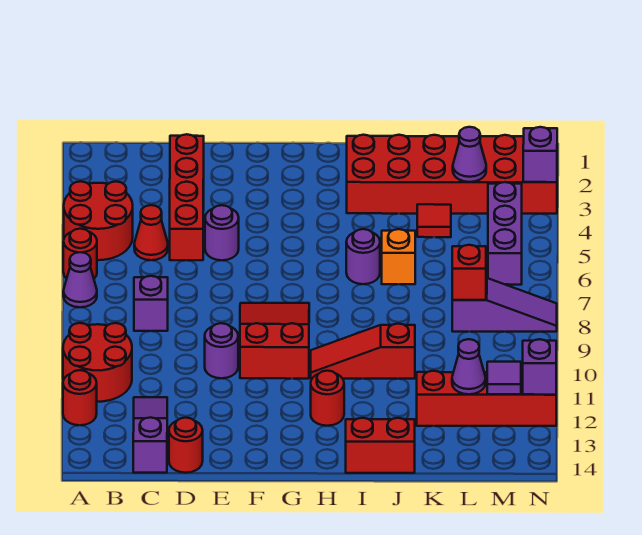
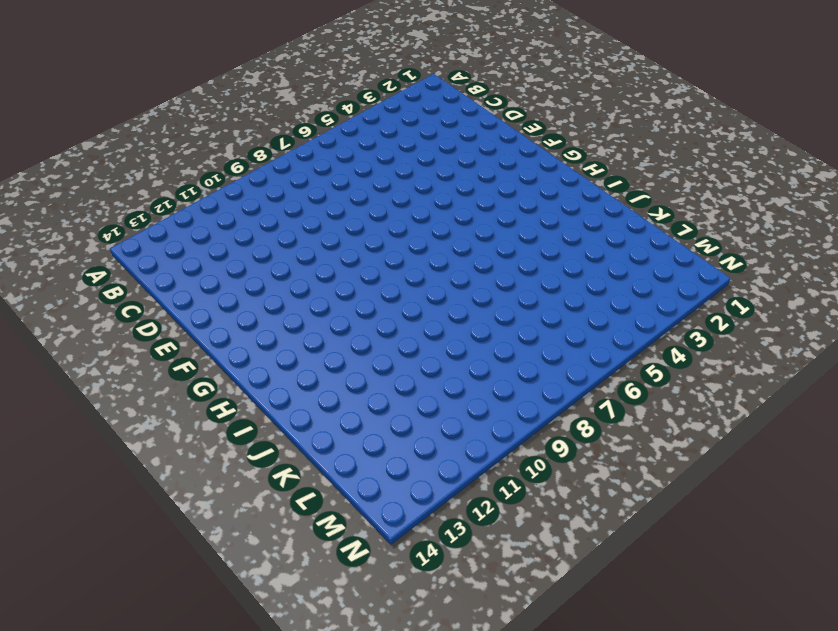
none -> red round brick A4:B5 level 1
none -> red round brick A6 level 1
none -> purple cone A7 level 1

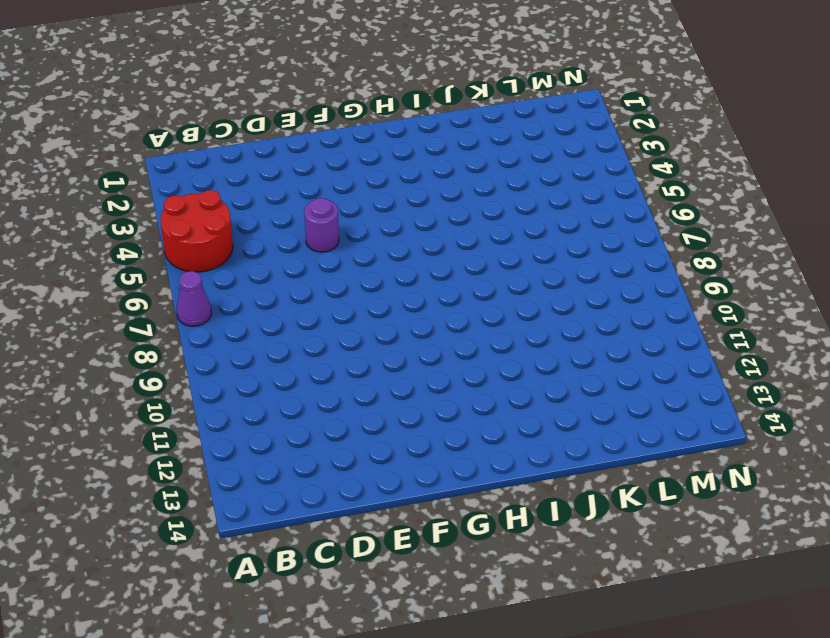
none -> red round brick A6 level 1
none -> red round brick A10:B11 level 1
none -> red round brick A12 level 1

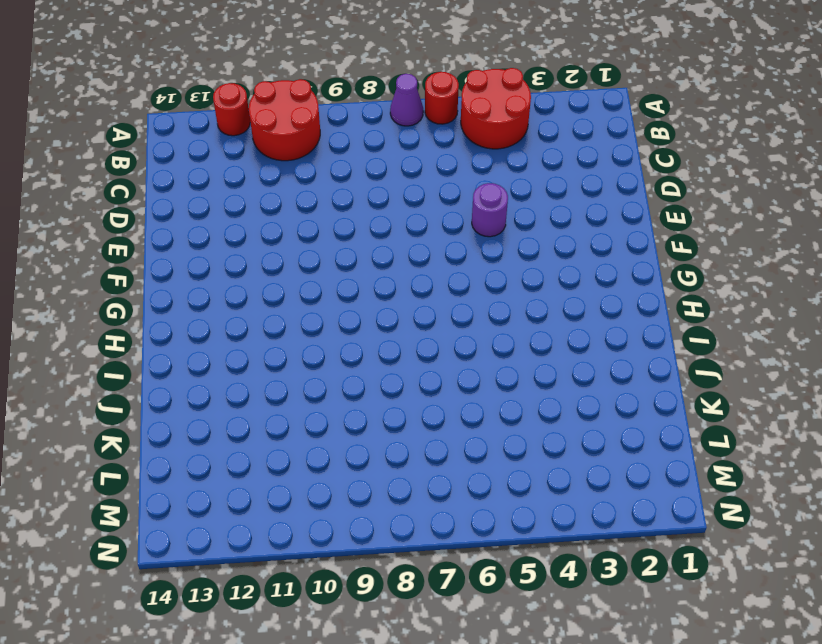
none -> red cone C5 level 1
none -> purple brick C8 level 1
none -> purple slope C12:C14 level 1 top 14

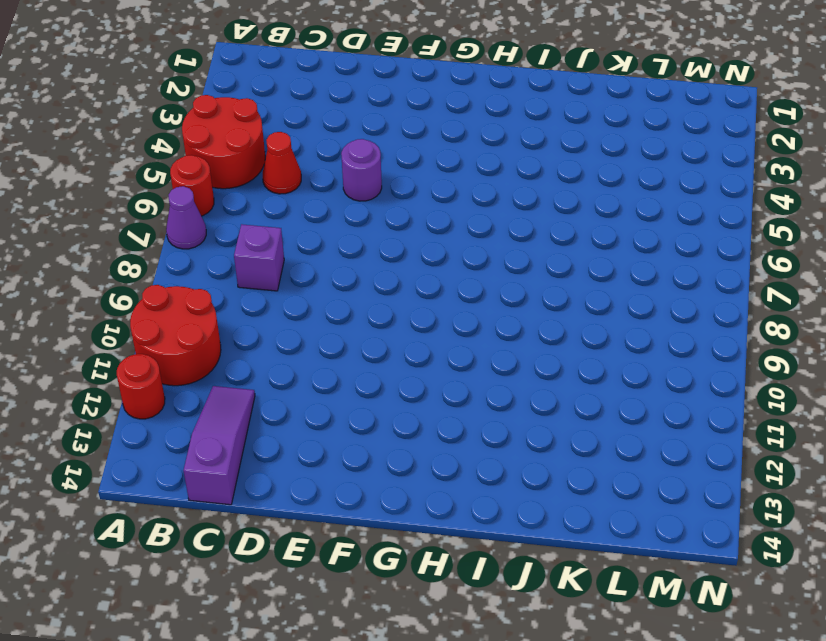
none -> red brick D2:D5 level 1
none -> red round brick D14 level 1
none -> purple round brick E10 level 1

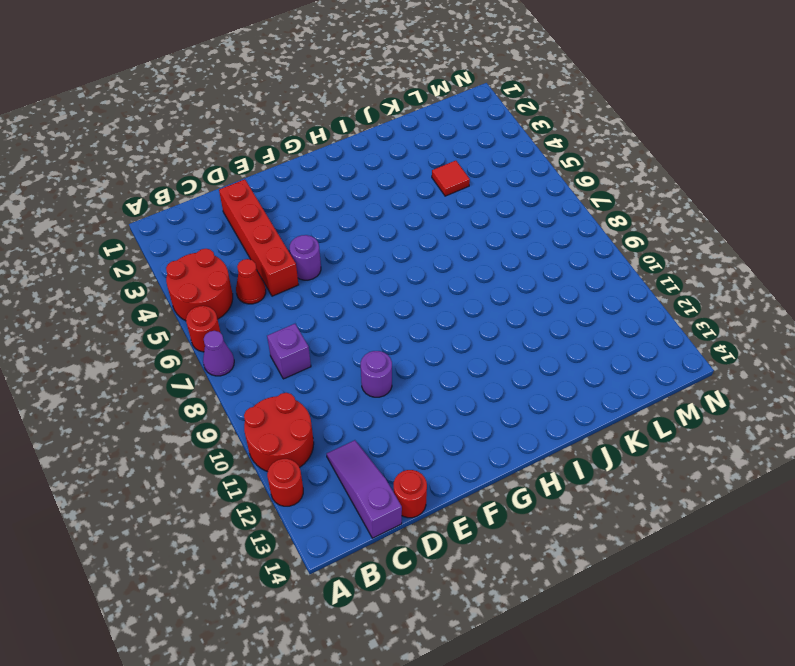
none -> red slope F8:G10 level 1 top 10
none -> red slope H10:J10 level 1 top J
none -> red round brick H12 level 1

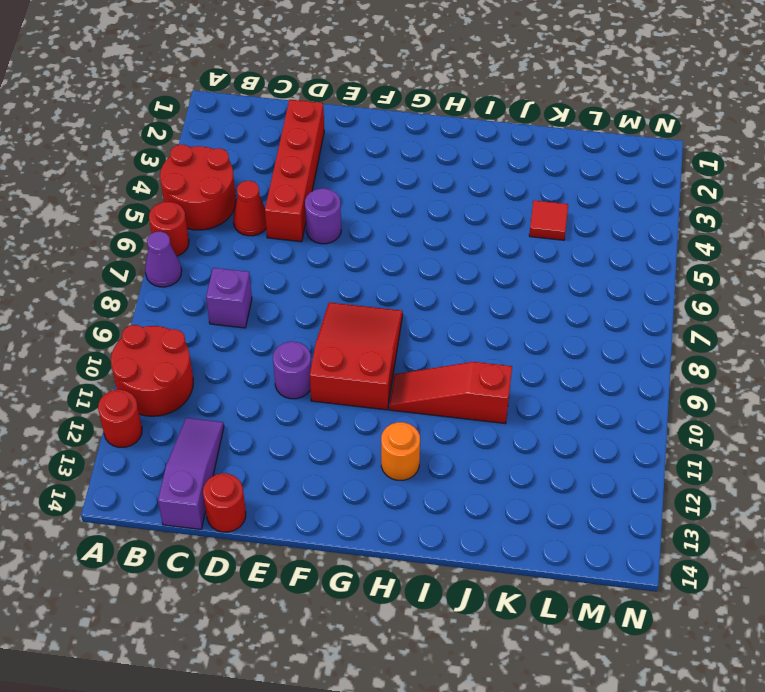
orange round brick H12 level 1 -> red round brick H12 level 1
none -> red brick I2:N3 level 1
none -> purple round brick I6 level 1
none -> red brick I14:J14 level 1

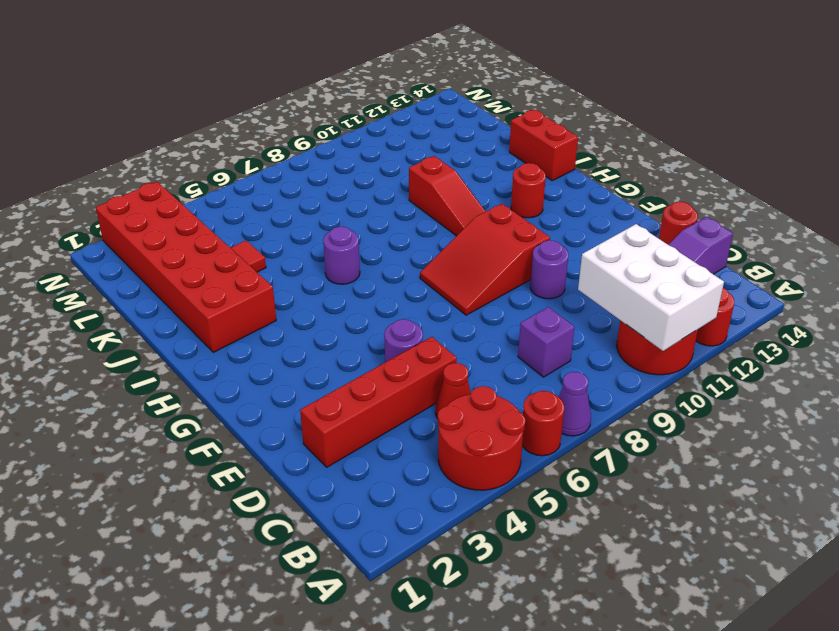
white brick A10:C11 level 2 -> none
none -> orange brick J6 level 1
none -> red brick K12:N12 level 1
none -> purple slope L8:N8 level 1 top L

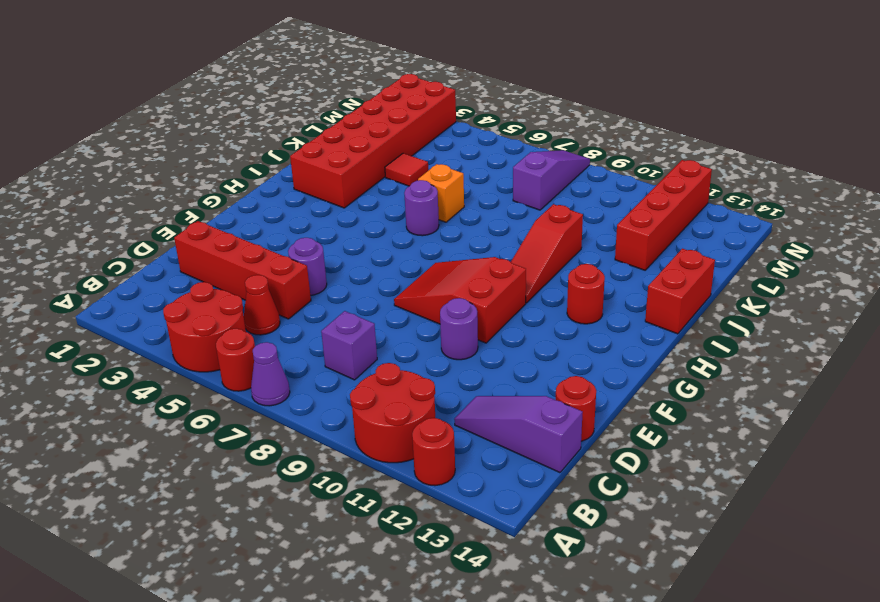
none -> purple brick M4:M6 level 1
none -> purple cone L3 level 2
none -> red brick L8 level 2

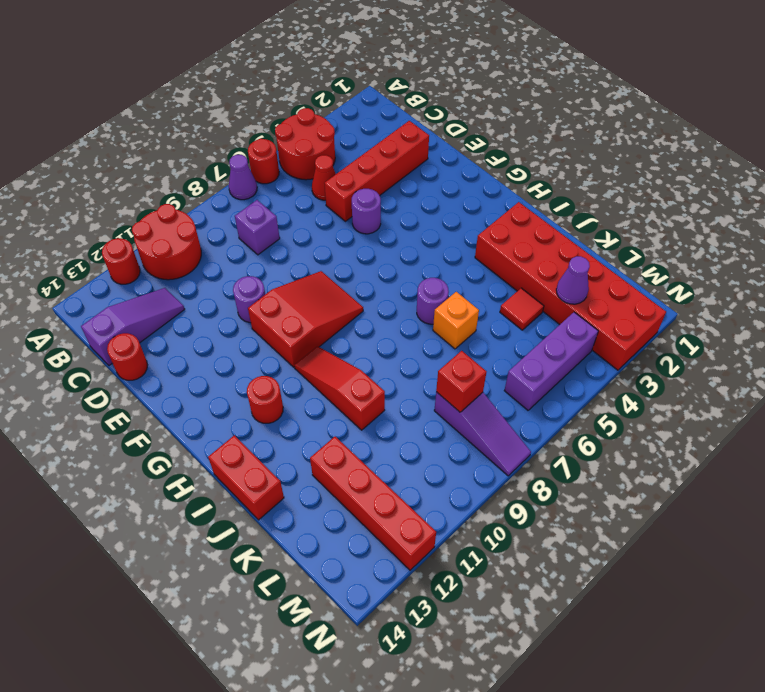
none -> purple cone L12 level 2
none -> purple tile M12 level 2
none -> purple brick N3 level 2

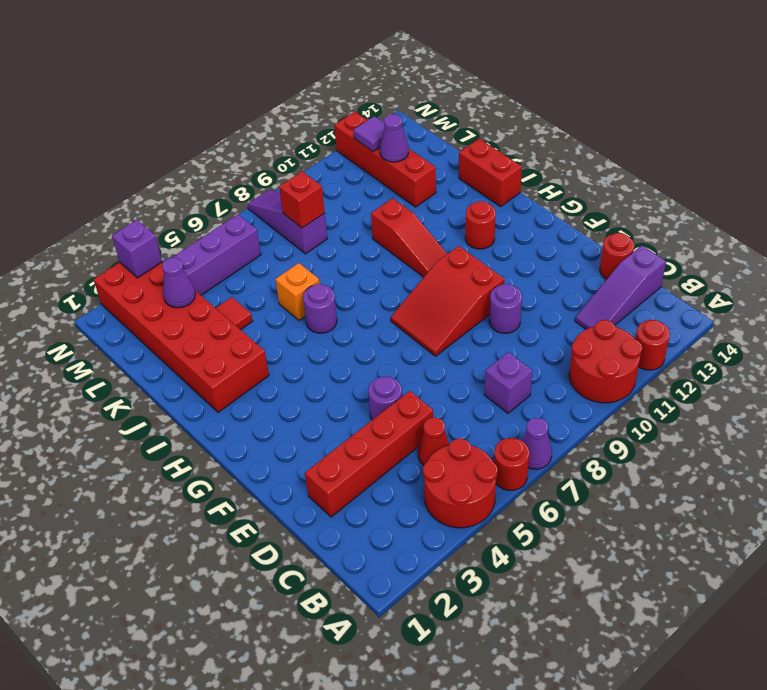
none -> purple brick N12 level 2

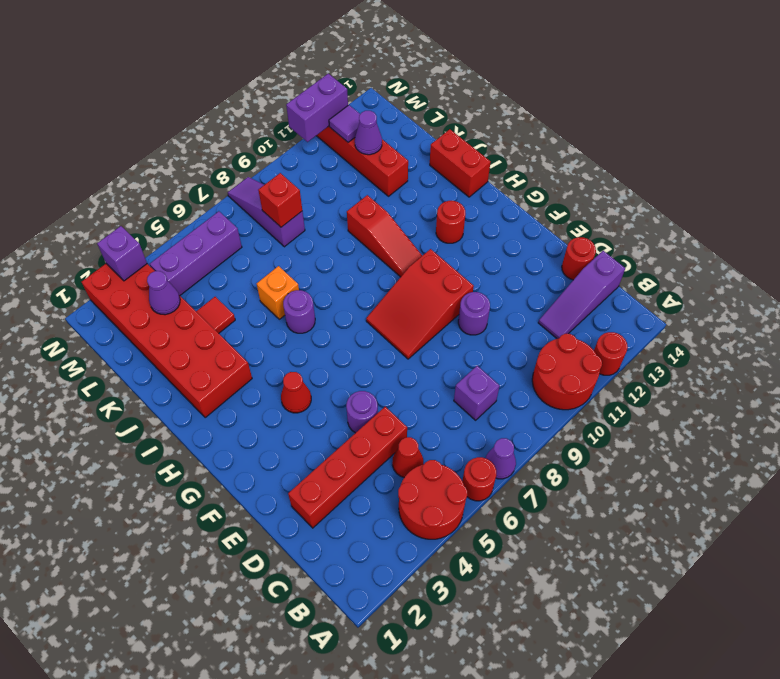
red cone G4 level 1 -> none
purple brick N11:N12 level 2 -> purple brick N12 level 2

